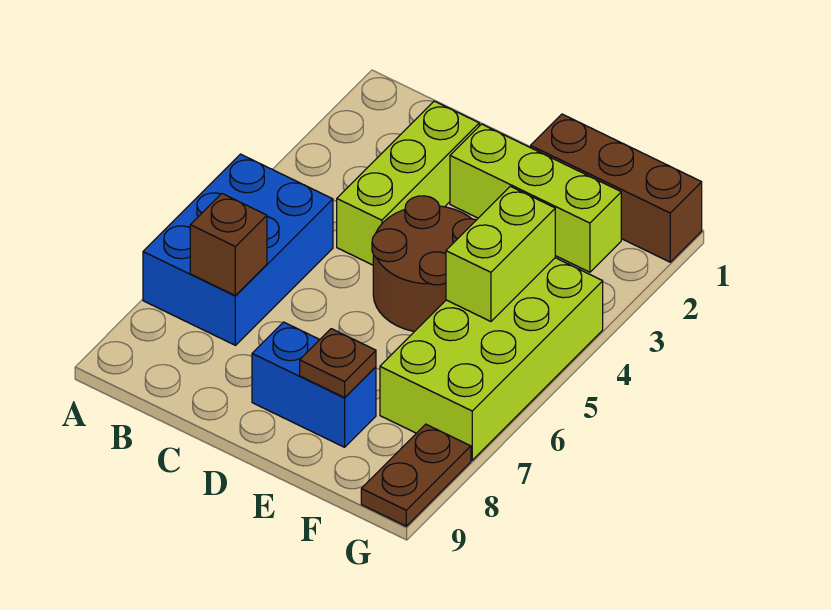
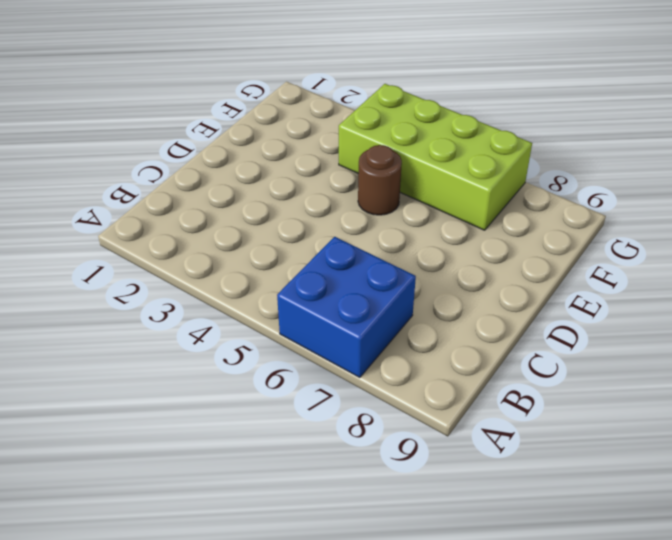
blue brick A6:B7 level 1 -> blue brick A5:B7 level 1
brown round brick E5 level 1 -> brown round brick D4:E5 level 1
none -> lime brick C2:C4 level 1
none -> lime brick D2:F2 level 1

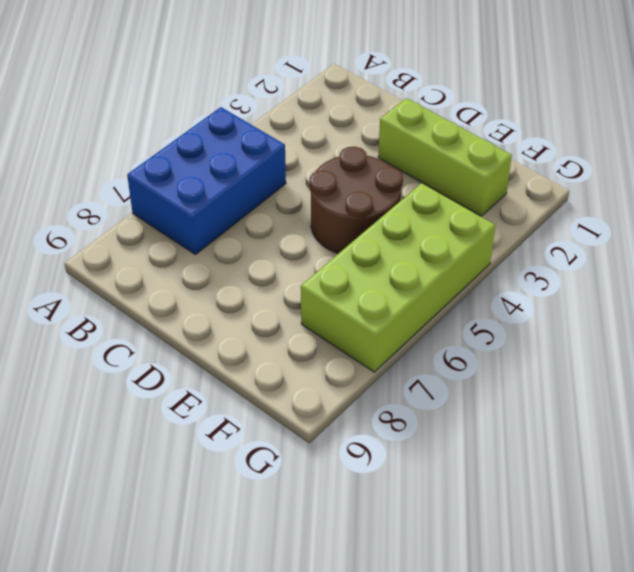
none -> lime brick C2:C4 level 1
none -> blue brick D8:E8 level 1

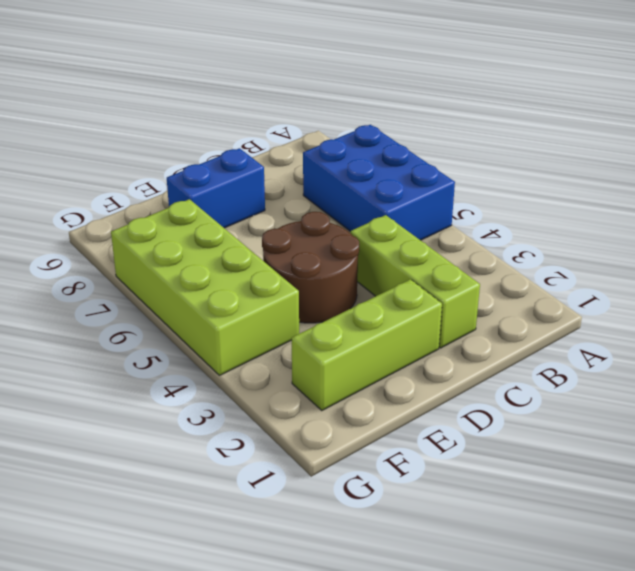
none -> brown brick E1:G1 level 1
none -> brown plate G8:G9 level 1

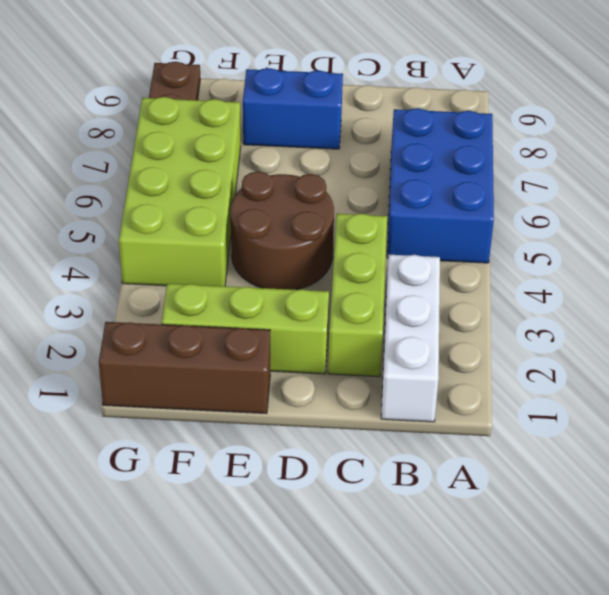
white brick B1:B3 level 1 -> none
none -> brown brick B7 level 2
none -> brown plate E8 level 2

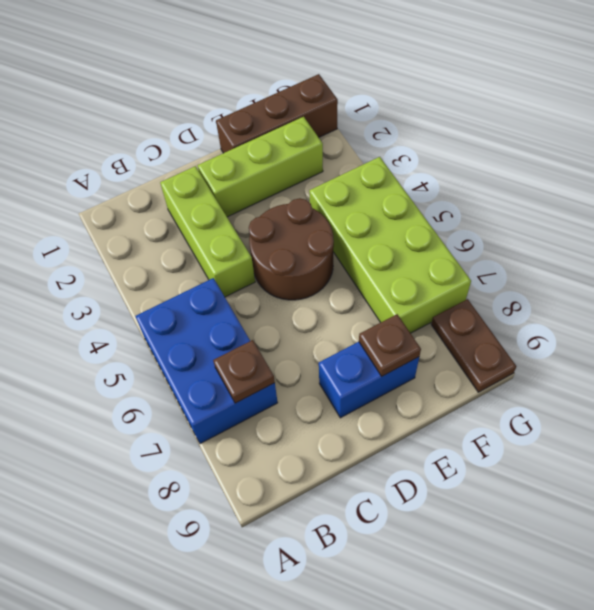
brown plate B7 level 2 -> brown brick B7 level 2
none -> lime brick F4:F5 level 2

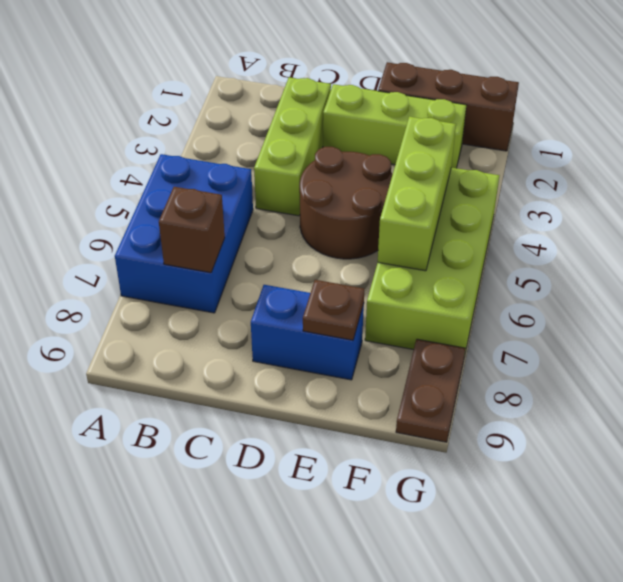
lime brick F4:F6 level 2 -> lime brick F4:F5 level 2

